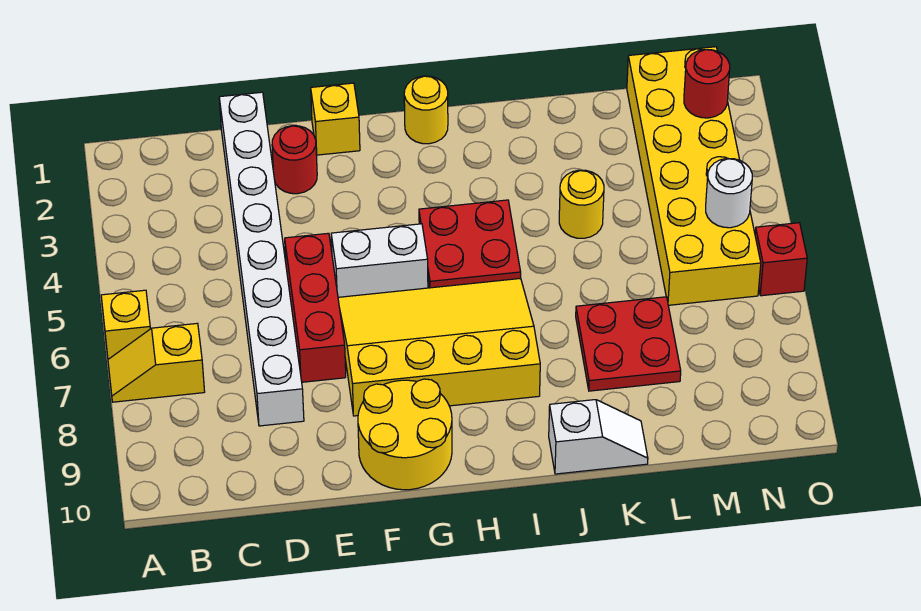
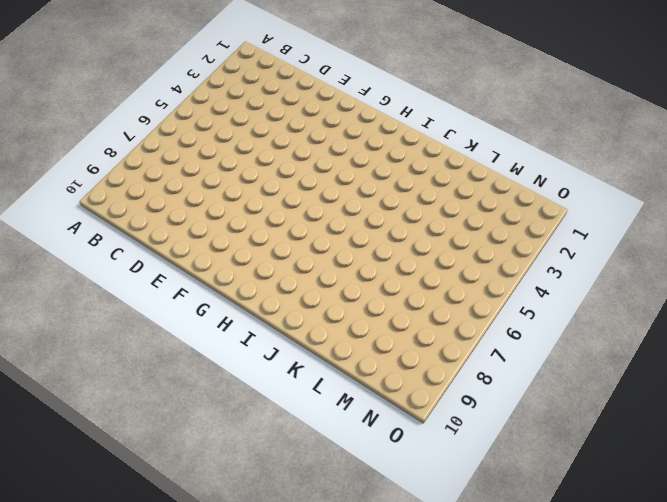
none -> yellow brick A6 level 1
none -> yellow slope A7:B7 level 1 top B
none -> white brick D1:D8 level 1

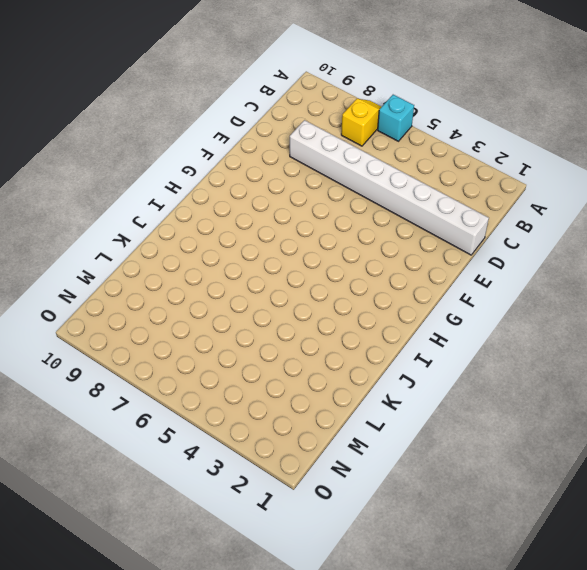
cyan brick A6 level 1 -> yellow brick A6 level 1
none -> red round brick E2 level 1
none -> red brick E5:E7 level 1
none -> yellow brick F1 level 1

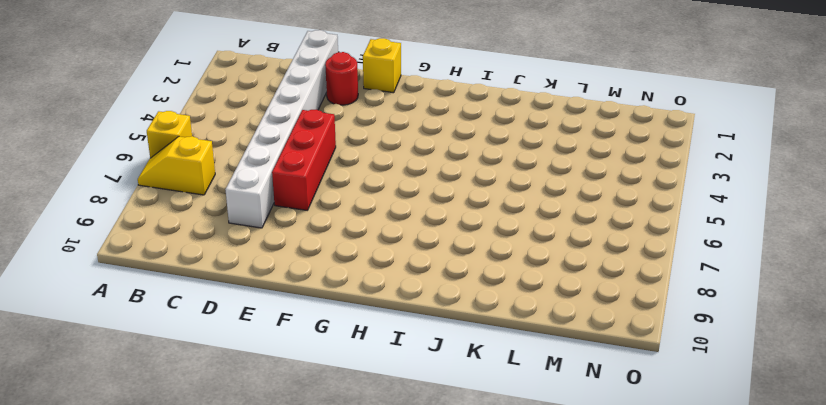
none -> white brick F5:G5 level 1
none -> yellow slope F6:I8 level 1 top 8
none -> yellow round brick F9:G10 level 1

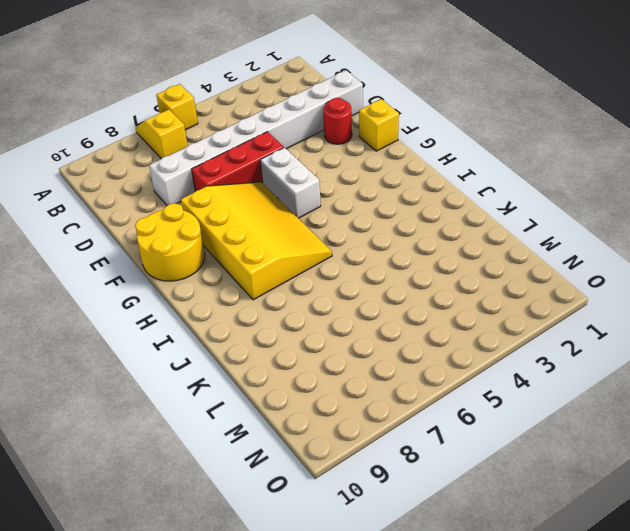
none -> yellow round brick H1 level 1
none -> red plate H4:I5 level 1
none -> white slope J10:K10 level 1 top J

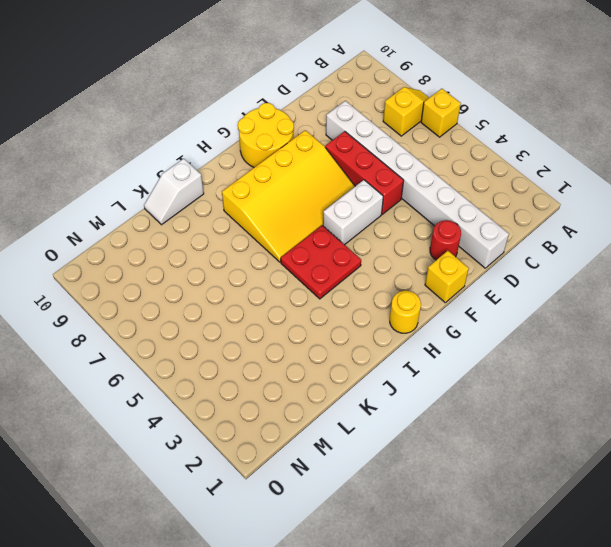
none -> yellow round brick K4 level 1
none -> red plate K7:L8 level 1
none -> yellow brick M1:N6 level 1

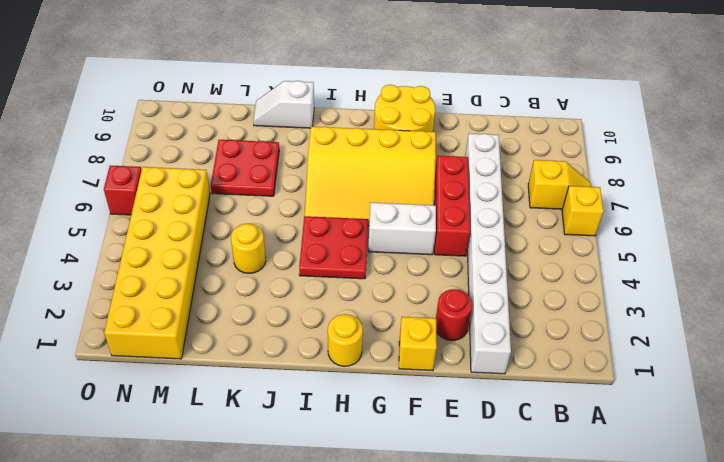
none -> red round brick N2 level 2
none -> white round brick N5 level 2

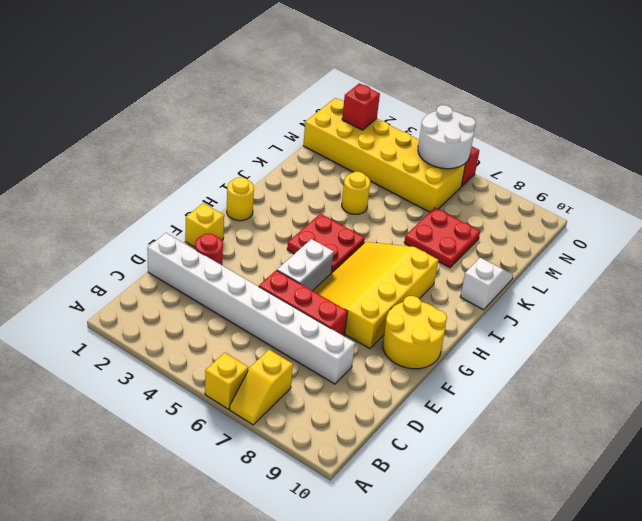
red brick N2 level 2 -> red round brick N2 level 2
white round brick N5:O6 level 2 -> white round brick N5 level 2

